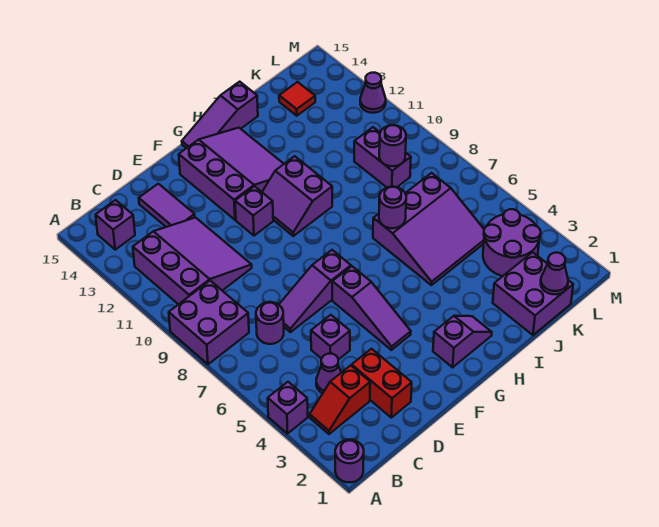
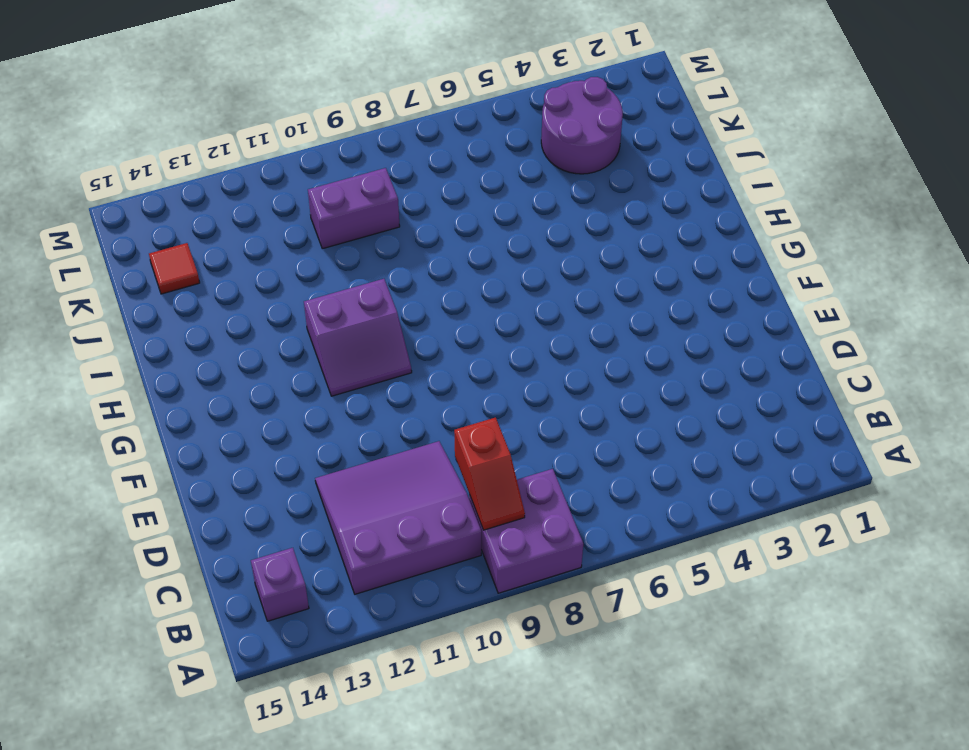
red slope B9:C9 level 2 top C -> red slope B3:C3 level 1 top C
none -> purple round brick A1 level 1
none -> purple brick A4 level 1
none -> purple cone C4 level 1

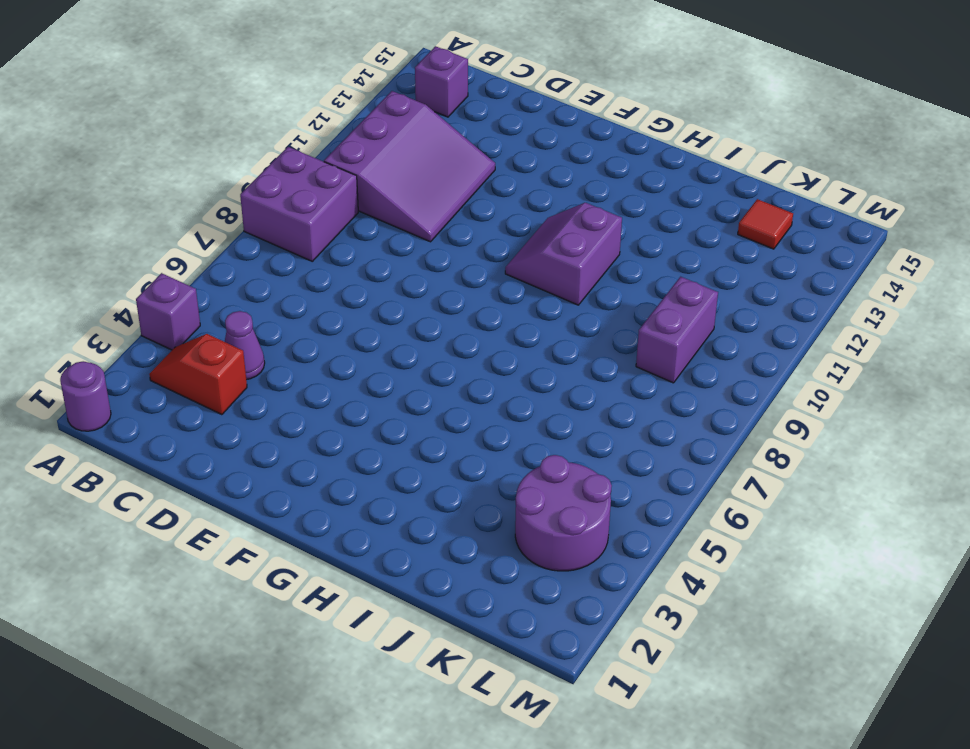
none -> purple round brick C7 level 1
none -> red brick D2:D3 level 1
none -> purple brick D5 level 1

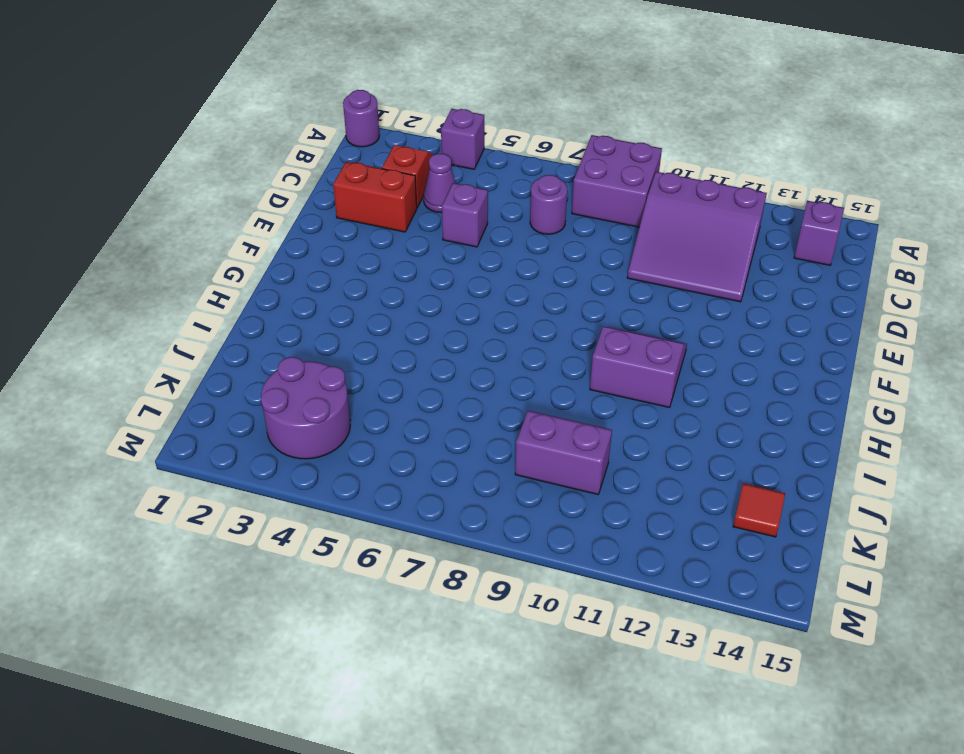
none -> purple slope D7:F7 level 1 top F
none -> purple tile D13:D14 level 1
none -> purple slope F4:F6 level 1 top 6

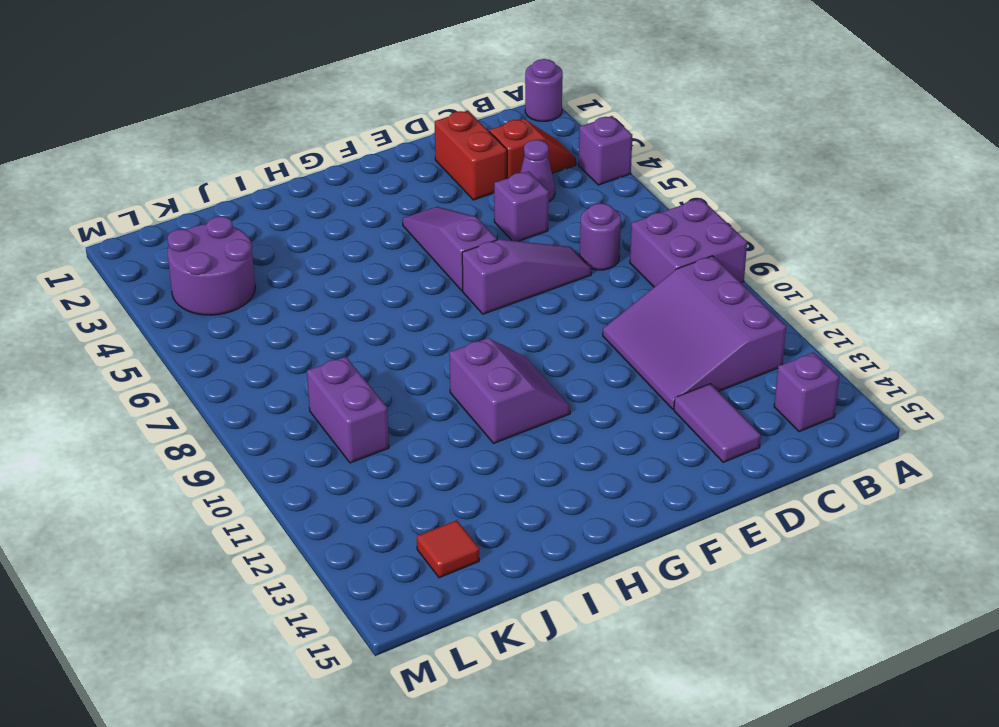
none -> purple brick F11 level 1
none -> purple slope F12:H14 level 1 top F
none -> purple slope G2:H2 level 1 top G

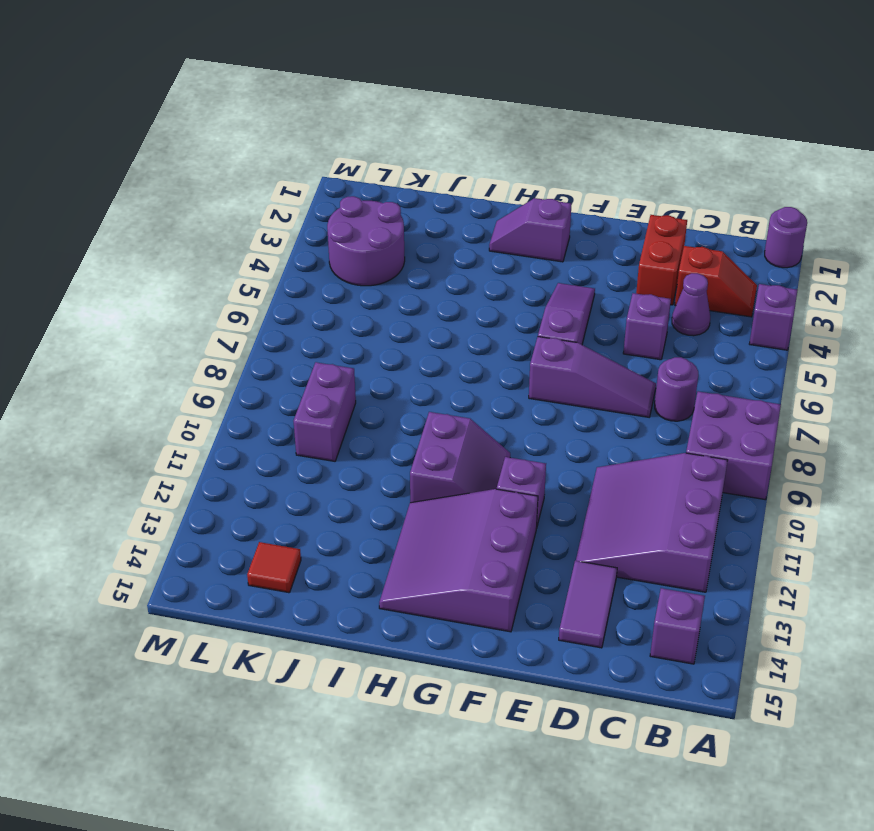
none -> purple slope G15:I15 level 1 top I
none -> purple slope I5:K7 level 1 top 7
none -> purple brick J1:K2 level 1

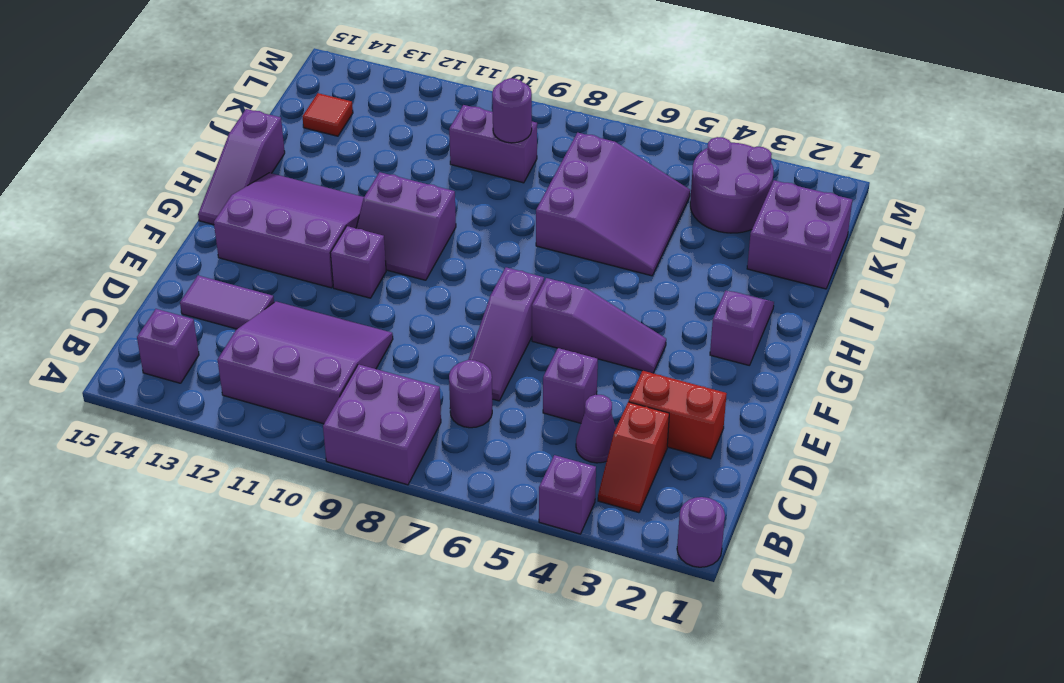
none -> purple cone M12 level 1
none -> purple round brick I7 level 2
none -> purple cone K1 level 2

